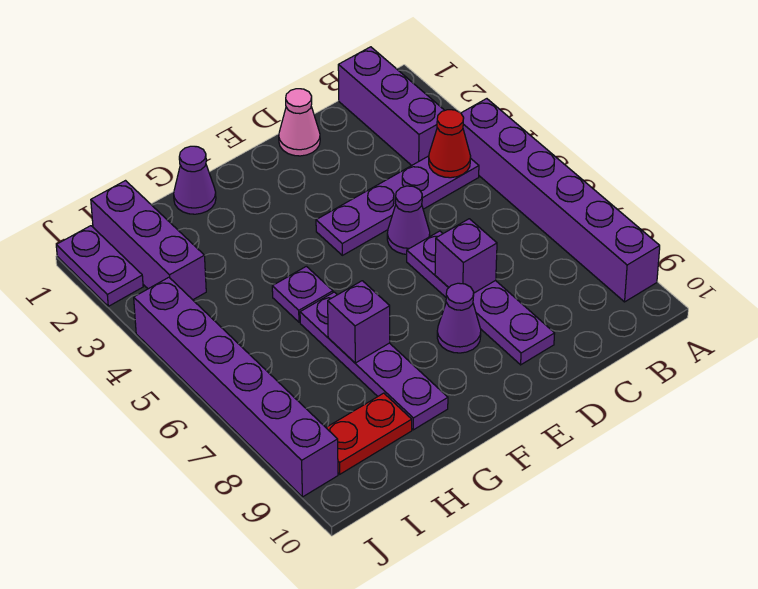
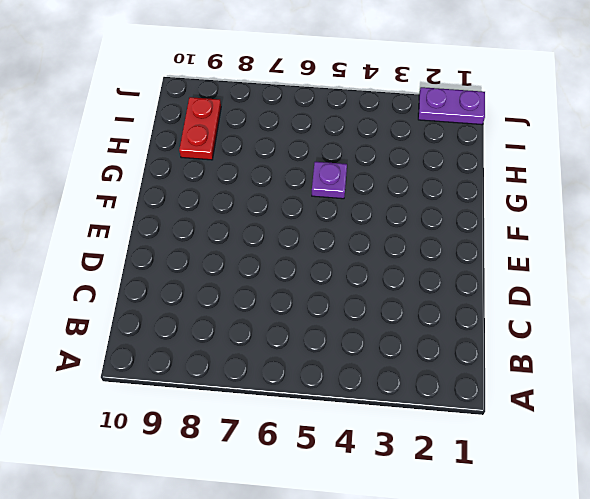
none -> purple brick A4:A9 level 1
none -> purple brick B1:B3 level 1
none -> purple plate B4:E4 level 1

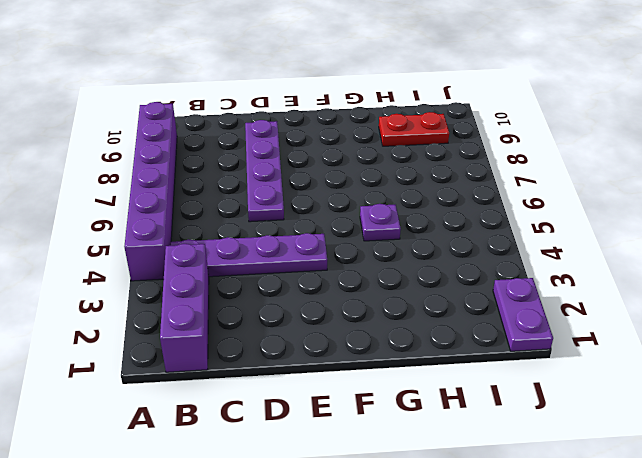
none -> pink cone D1 level 1
none -> purple cone D5 level 1
none -> purple cone E8 level 1

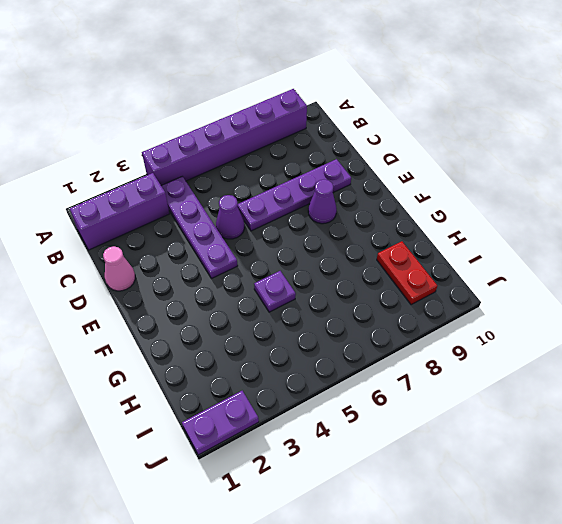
none -> purple cone G1 level 1
none -> purple plate G6:G9 level 1
none -> purple brick I1:I3 level 1

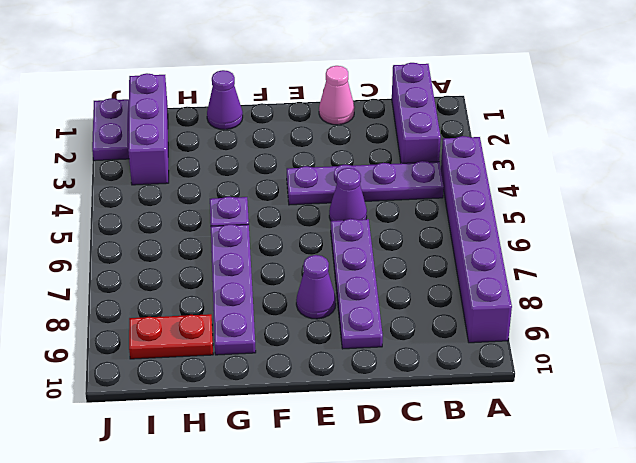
none -> purple brick J4:J9 level 1
none -> red cone B4 level 2
none -> purple brick D7 level 2

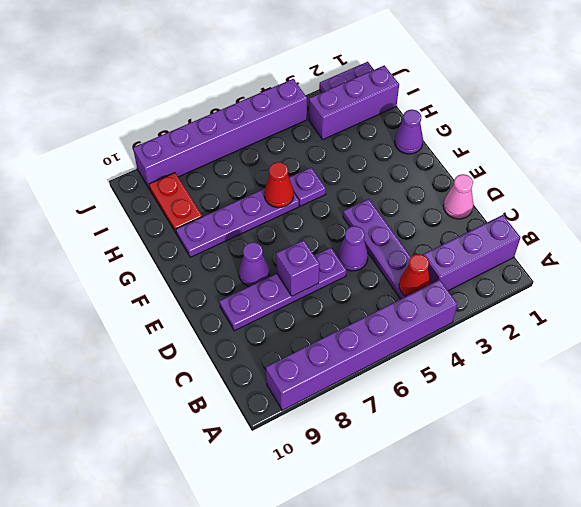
red cone G6 level 2 -> none
none -> purple brick G7 level 2

